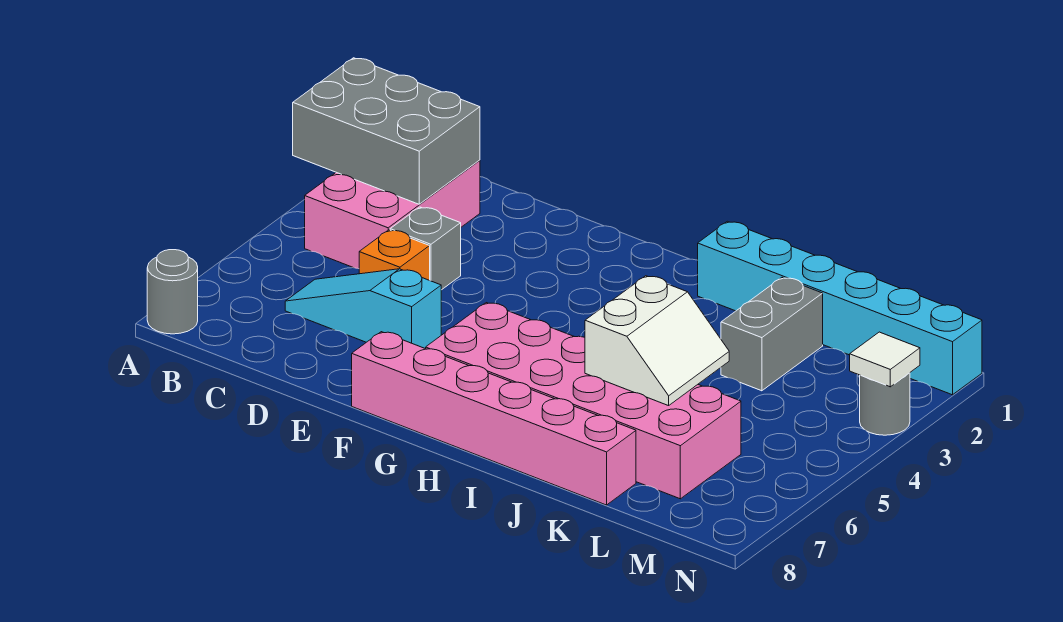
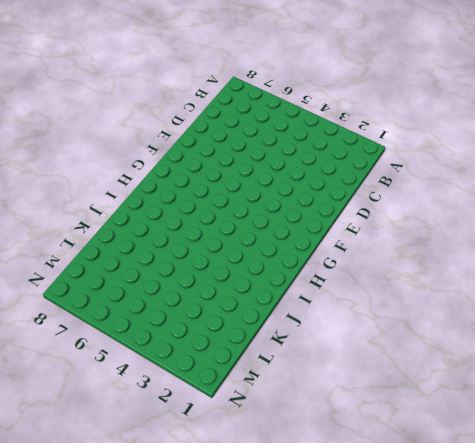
none -> grey round brick A8 level 1
none -> pink brick B2:C4 level 1
none -> cyan slope C6:E6 level 1 top E

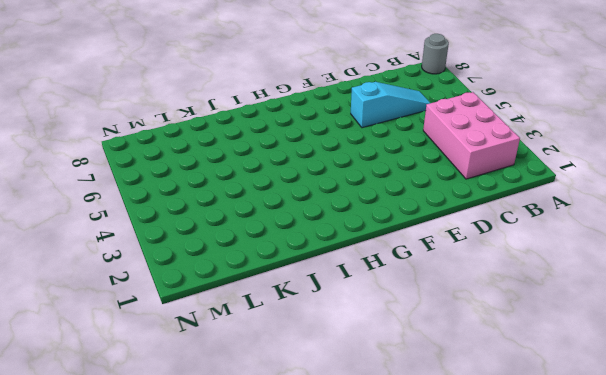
none -> grey brick D4 level 1
none -> orange brick D5 level 1
none -> pink brick F8:K8 level 1

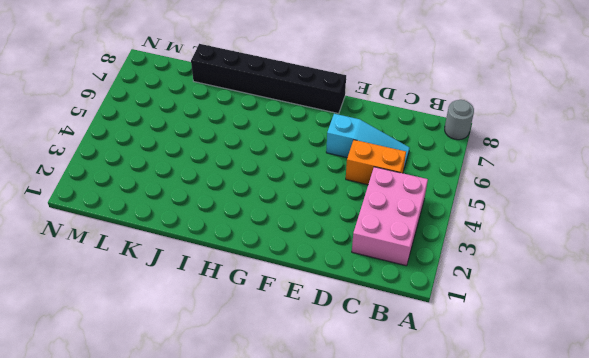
orange brick C5:D5 level 1 -> orange brick D5 level 1
black brick F8:K8 level 1 -> pink brick F8:K8 level 1
none -> grey brick D4 level 1
none -> pink brick G6:L7 level 1
none -> cyan brick I1:N1 level 1

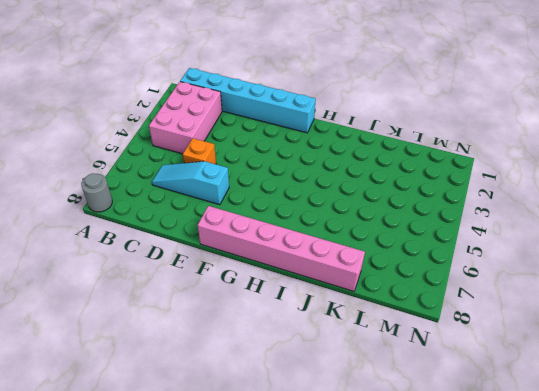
cyan brick B1:G1 level 1 -> cyan brick I1:N1 level 1
none -> grey brick D4 level 1
none -> pink brick G6:L7 level 1
none -> grey brick K2:K3 level 1

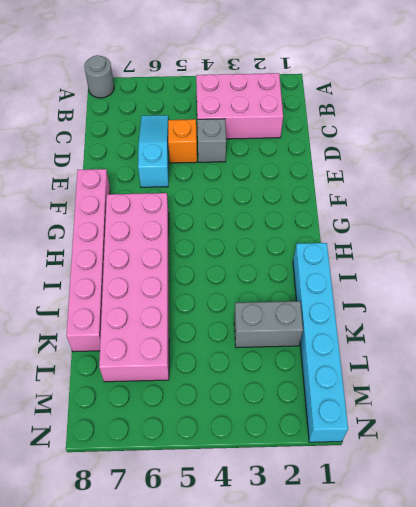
none -> grey round brick N3 level 1
none -> grey brick A2:C3 level 2
none -> white slope J5:K6 level 2 top J

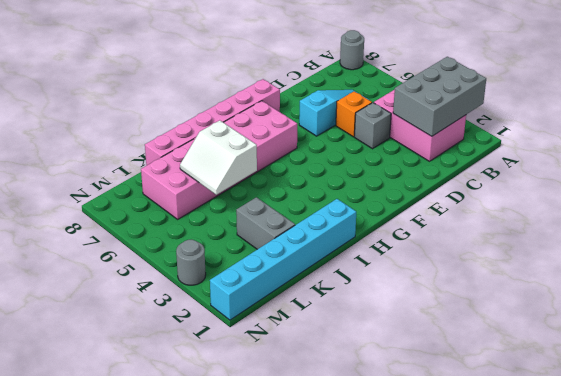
none -> white tile N3 level 2

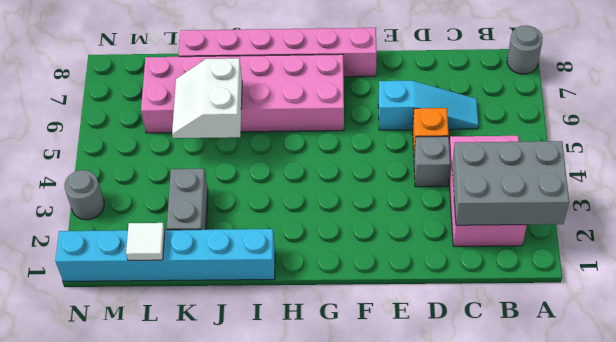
white tile L1 level 2 -> white tile N3 level 2

